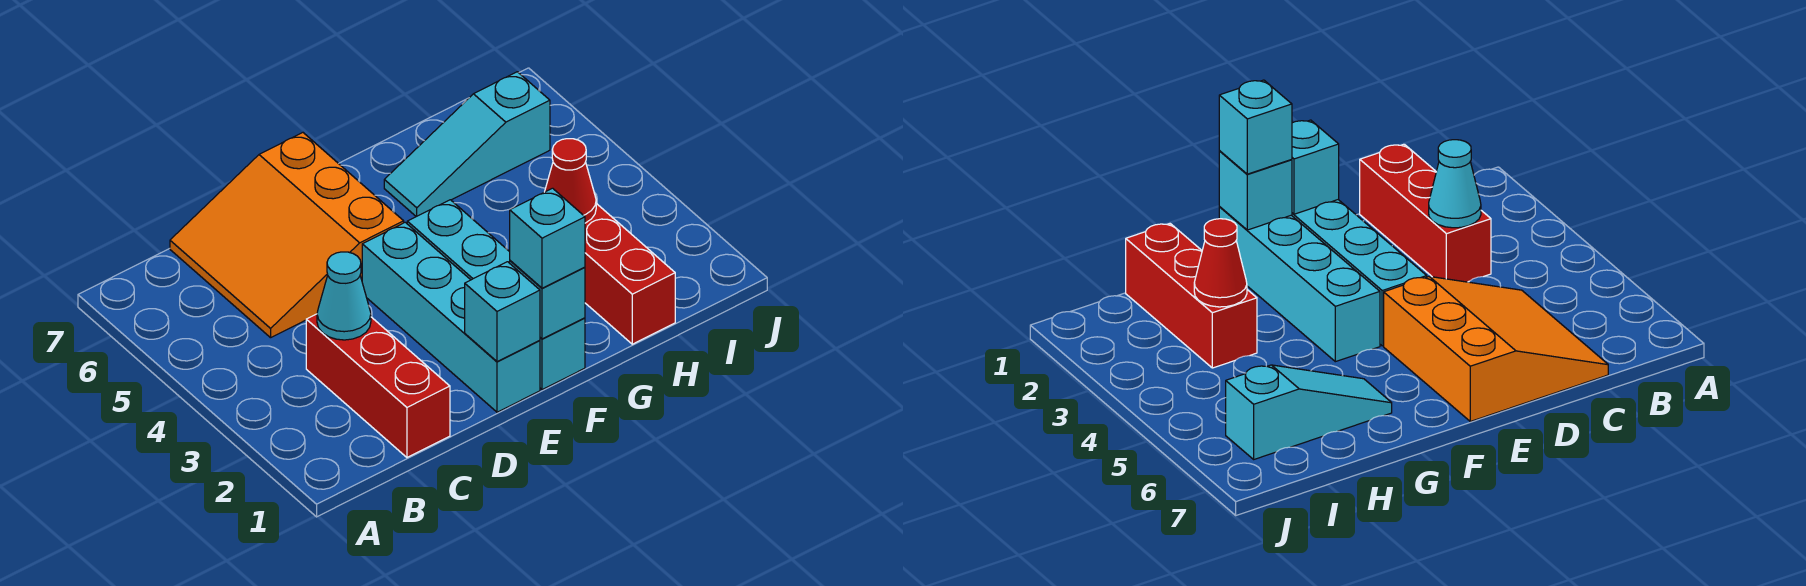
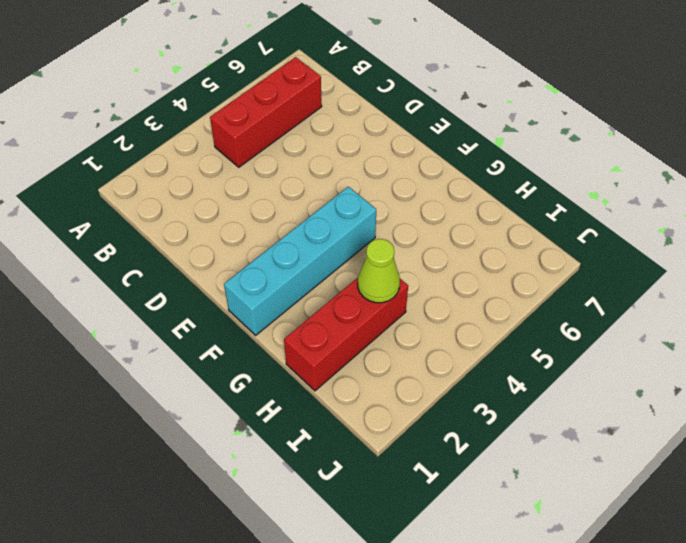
red brick B4:B6 level 1 -> red brick C1:C3 level 1
lime cone H3 level 2 -> red cone H3 level 2
none -> orange slope C5:E7 level 1 top E
none -> cyan brick E1:E4 level 1

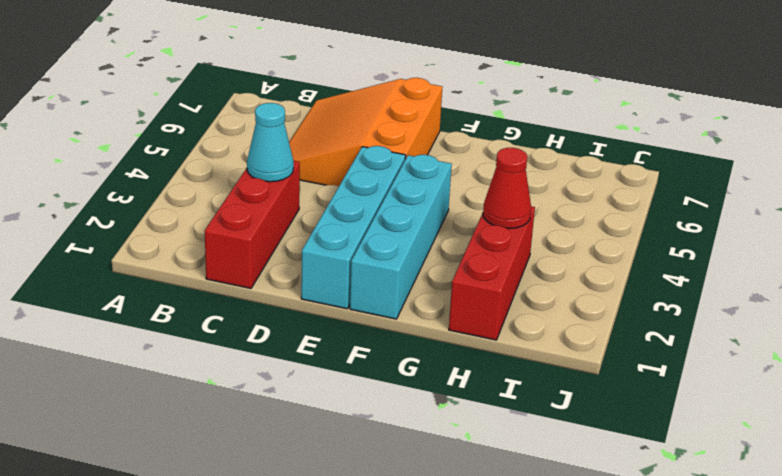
none -> cyan slope G6:I6 level 1 top I
none -> cyan brick E1 level 2

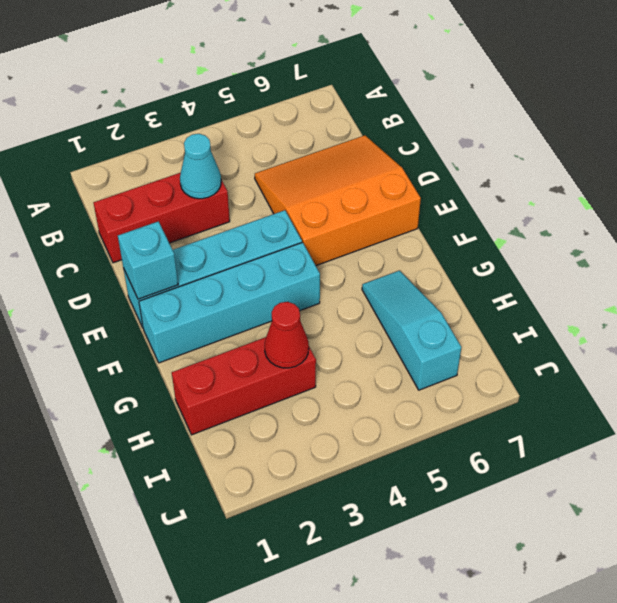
none -> cyan brick F1 level 2
none -> cyan brick F1 level 3

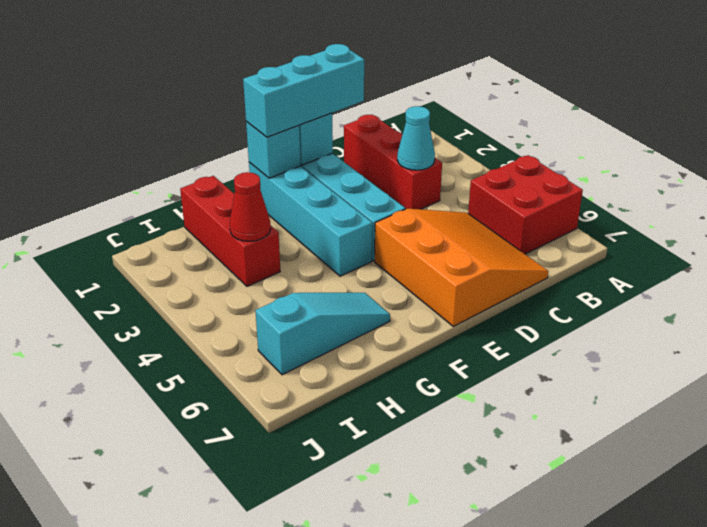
red brick A5:B6 level 1 -> none
cyan brick D1:F1 level 3 -> cyan brick F1 level 3

